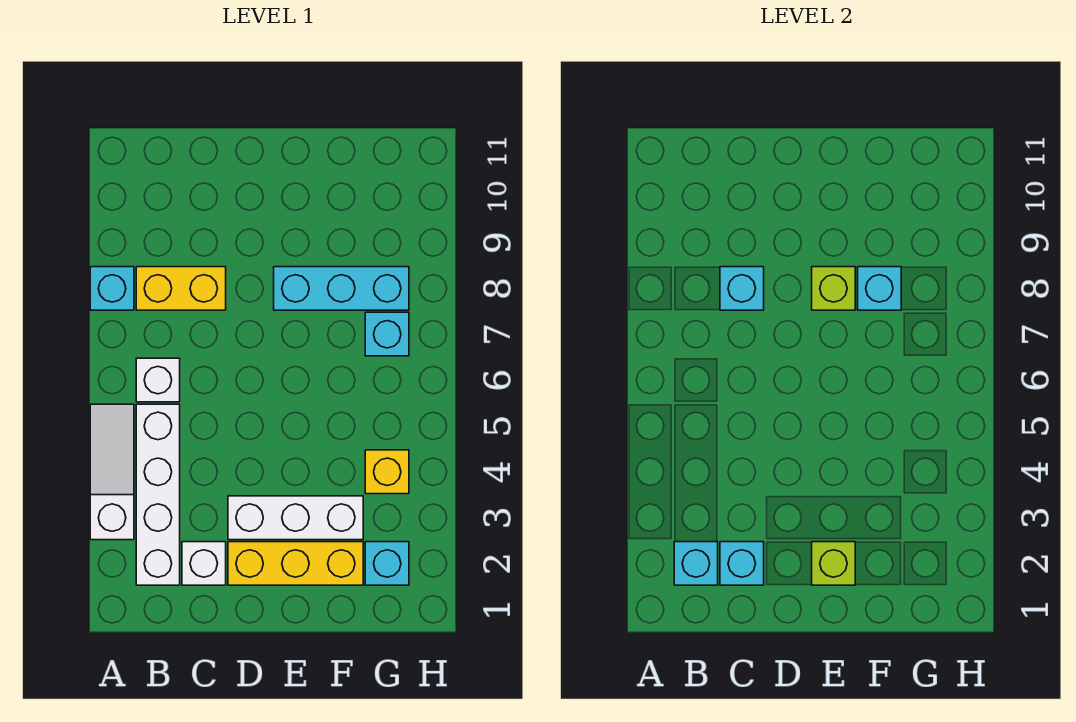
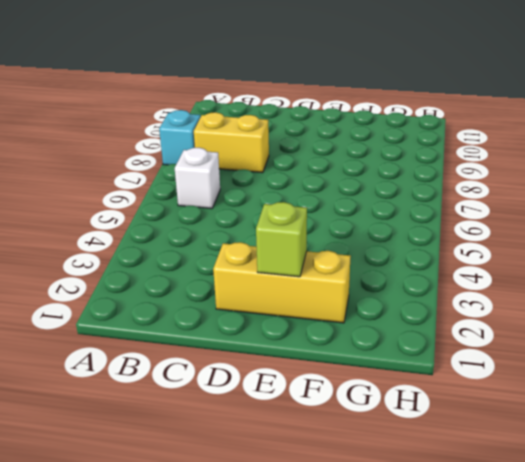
none -> white slope A3:A5 level 1 top 3
none -> white brick B2:B5 level 1
none -> white brick C2 level 1

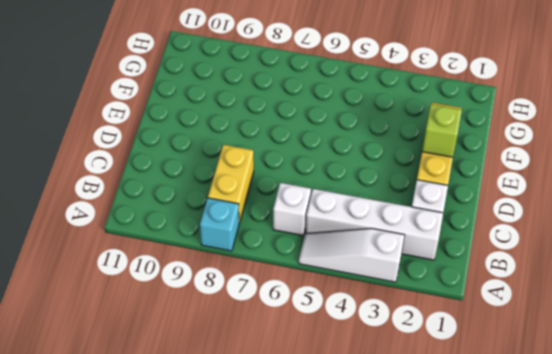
none -> white brick D3:F3 level 1
none -> cyan brick E8:G8 level 1
none -> cyan brick G2 level 1

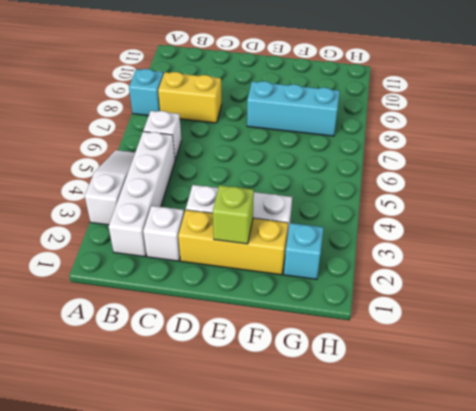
none -> yellow brick G4 level 1
none -> cyan brick G7 level 1
none -> cyan brick B2 level 2

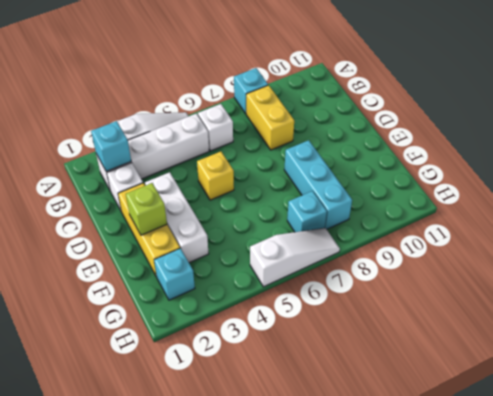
yellow brick D5 level 1 -> yellow brick G4 level 1
white slope H5:H7 level 1 top 5 -> none
none -> cyan brick C2 level 2
none -> cyan brick C8 level 2
none -> lime brick E8 level 2

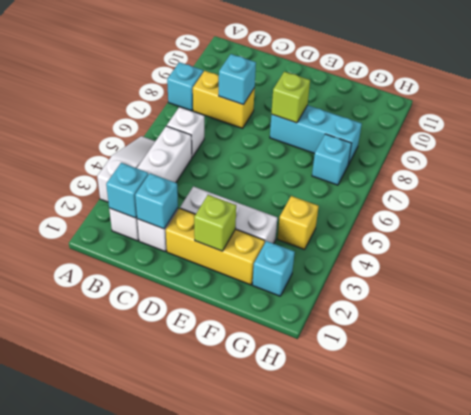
none -> cyan brick F8 level 2

